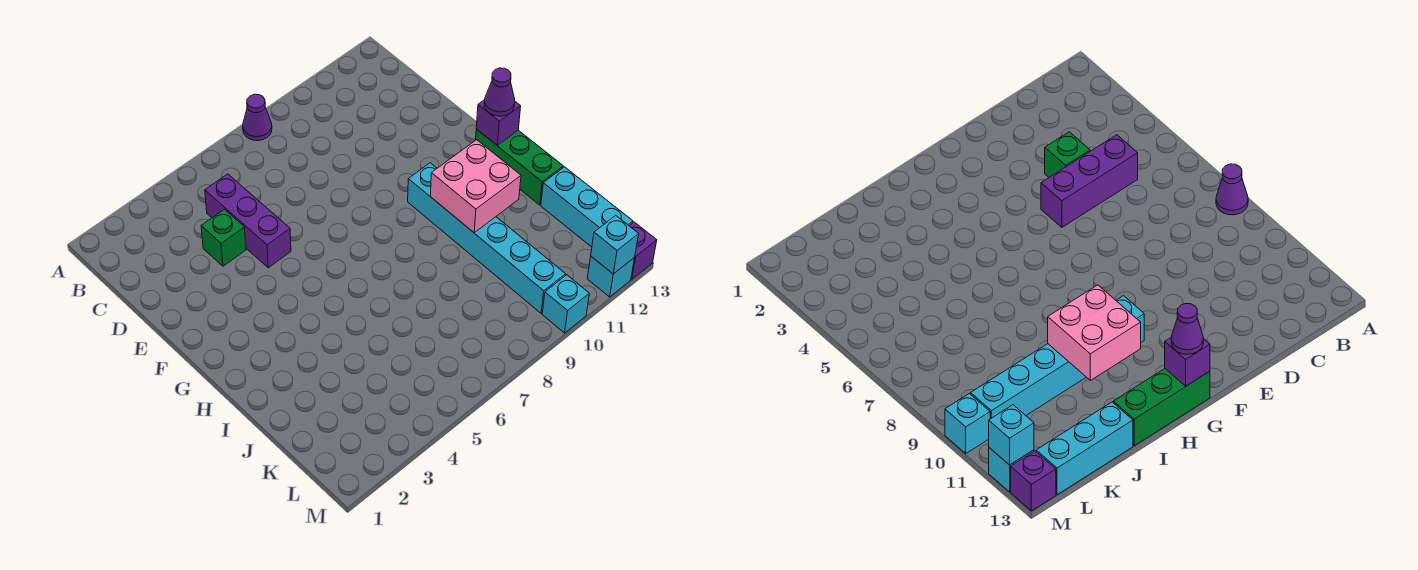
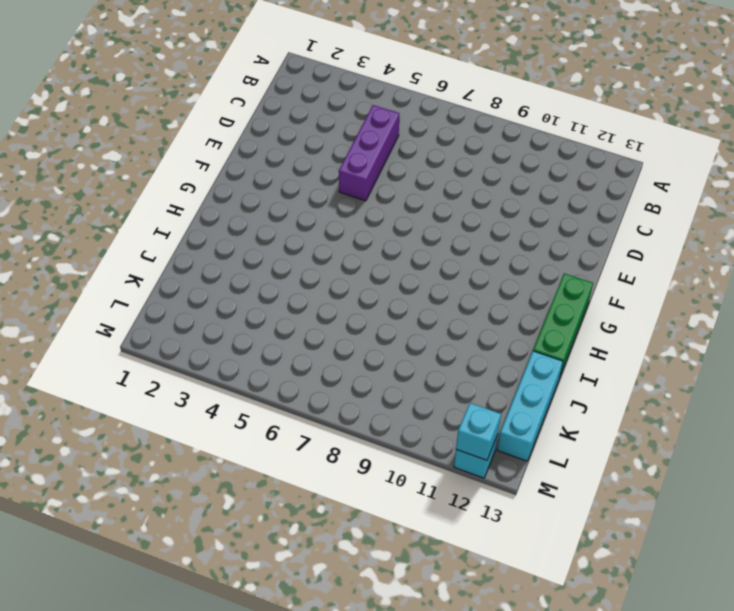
none -> purple cone A8 level 1
none -> green brick D4 level 1
none -> cyan brick G10:L10 level 1

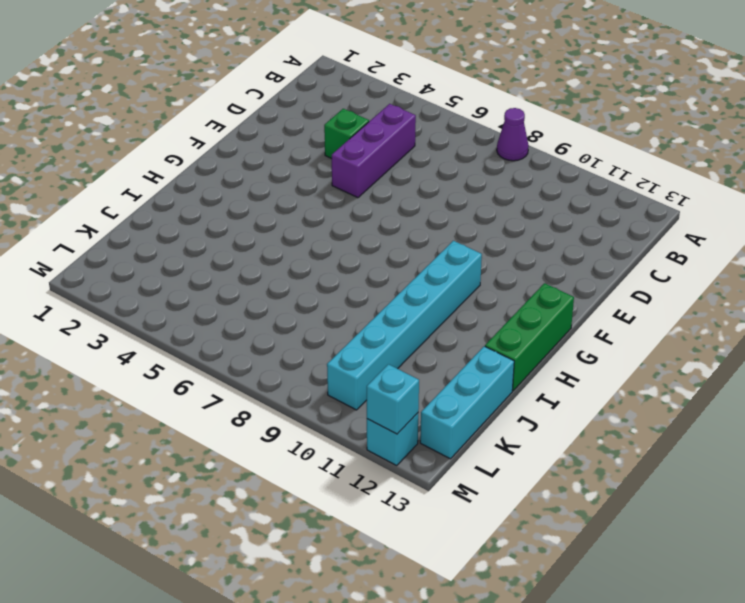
none -> cyan brick M10 level 1
none -> purple brick M13 level 1
none -> purple brick G13 level 2

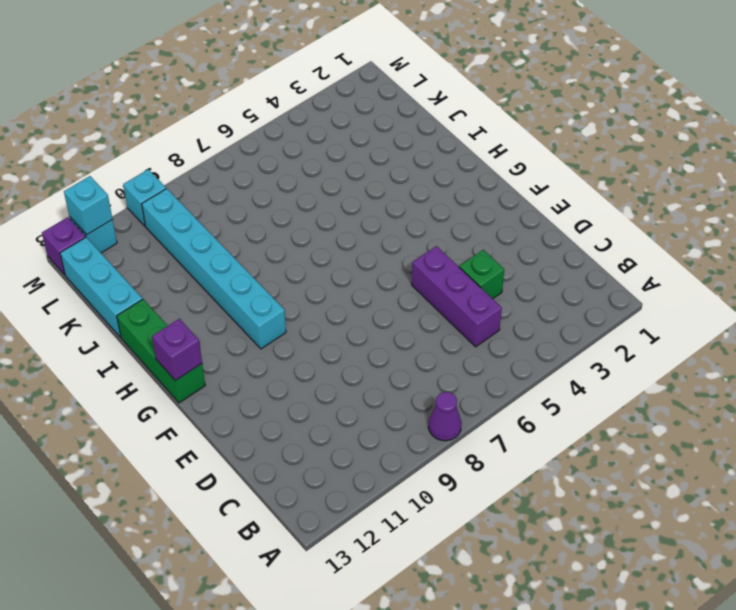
none -> pink brick H10:I11 level 2
none -> purple cone G13 level 3

